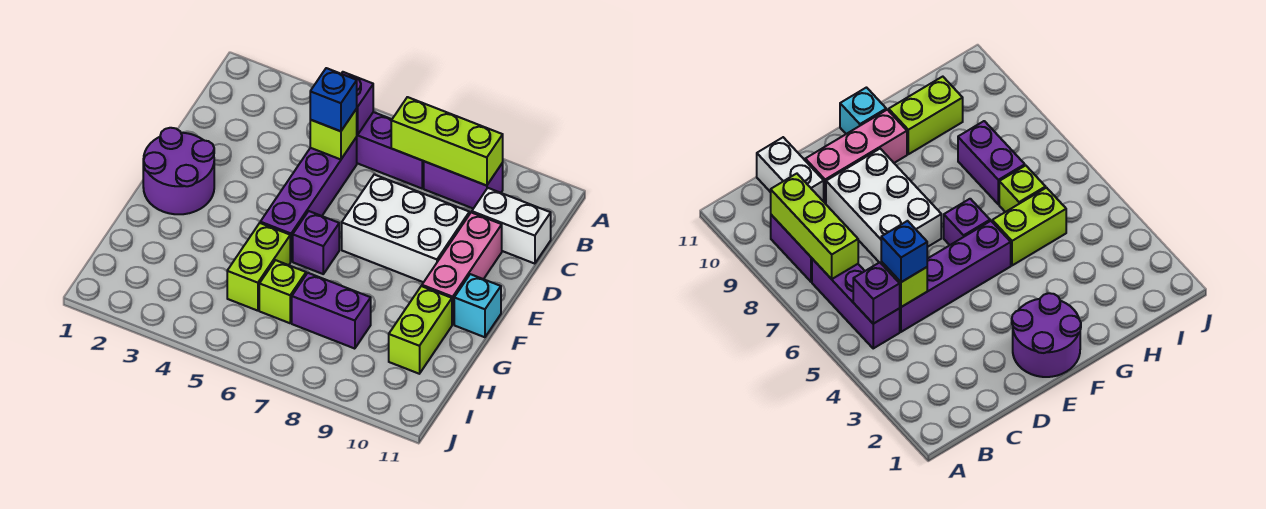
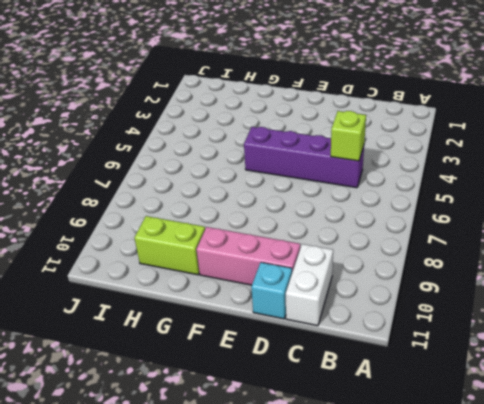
cyan brick D11 level 1 -> cyan brick F11 level 1
none -> purple brick B5:B7 level 1
none -> purple brick B8:B9 level 1
none -> white brick D7:E9 level 1

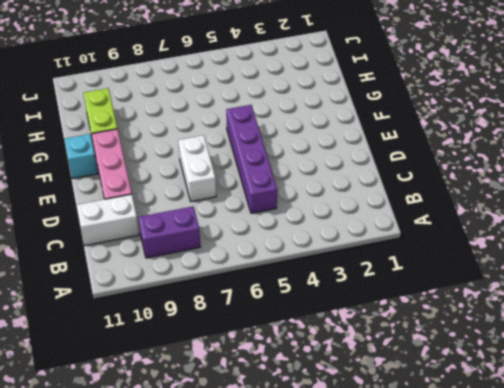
white brick D7:E7 level 1 -> white brick D7:E9 level 1
none -> purple brick B5:B7 level 1
none -> purple round brick E1:F2 level 1
none -> purple brick F6 level 1

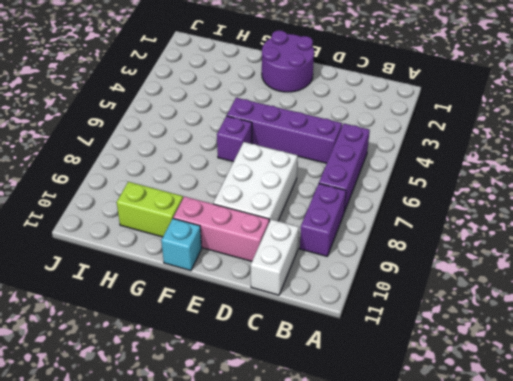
none -> lime brick G5:H5 level 1
none -> lime brick H6 level 1
none -> purple brick H7:H8 level 1

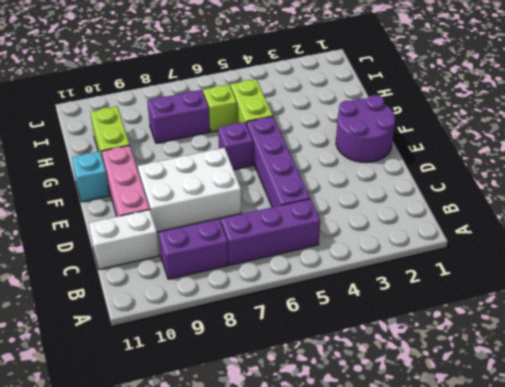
none -> purple brick B5 level 2
none -> lime brick B7:B9 level 2
none -> lime brick C5 level 2

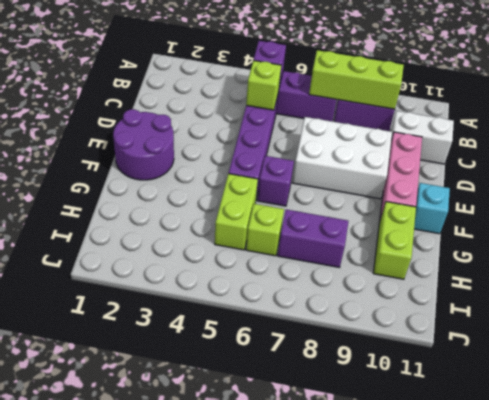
none -> blue brick C5 level 3

